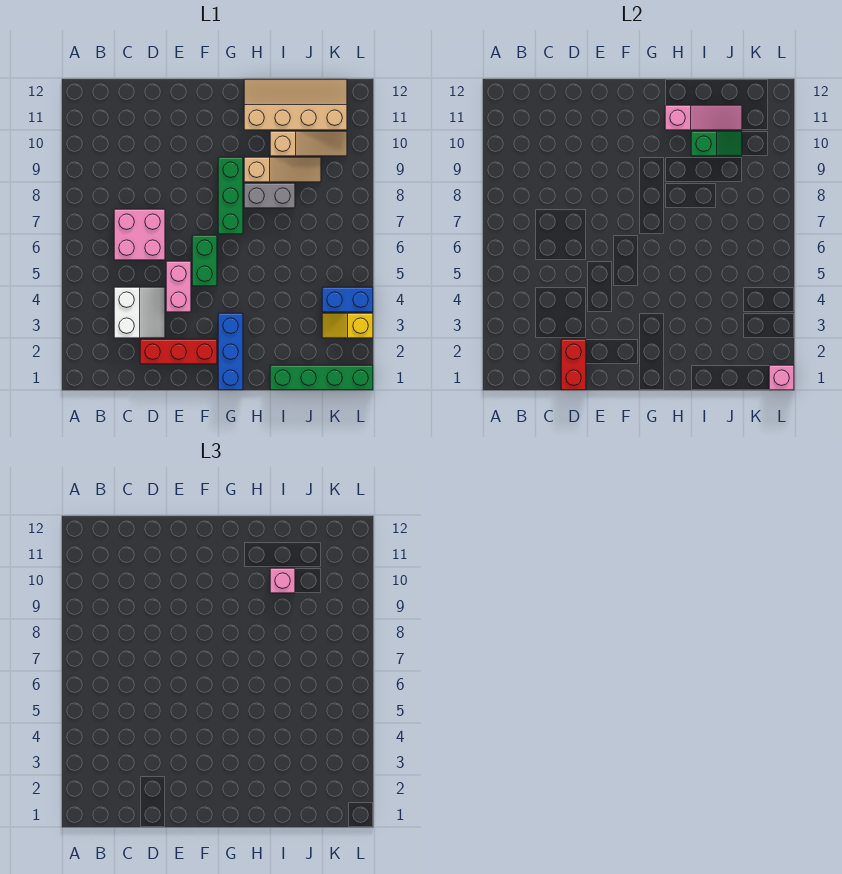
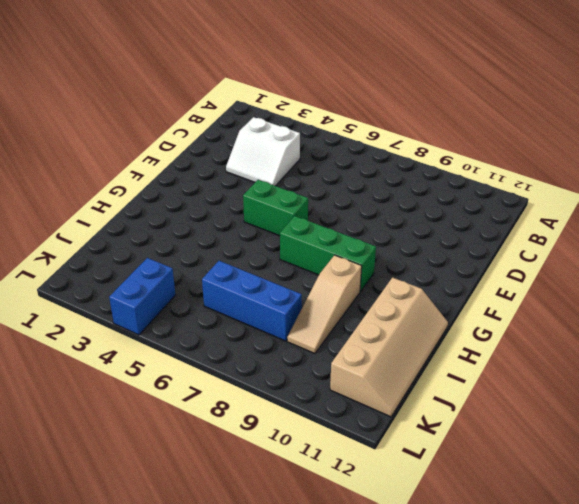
blue brick J6:J8 level 1 -> blue brick G1:G3 level 1
none -> pink brick C6:D7 level 1
none -> red brick D2:F2 level 1
none -> pink brick E4:E5 level 1

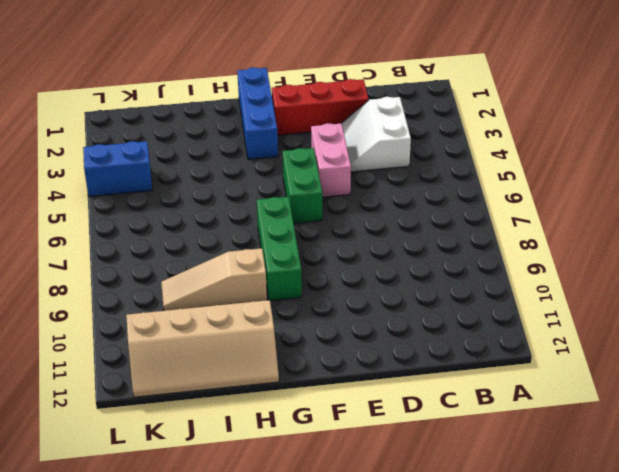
none -> pink brick C6:D7 level 1
none -> grey brick H8:I8 level 1
none -> green brick I1:L1 level 1

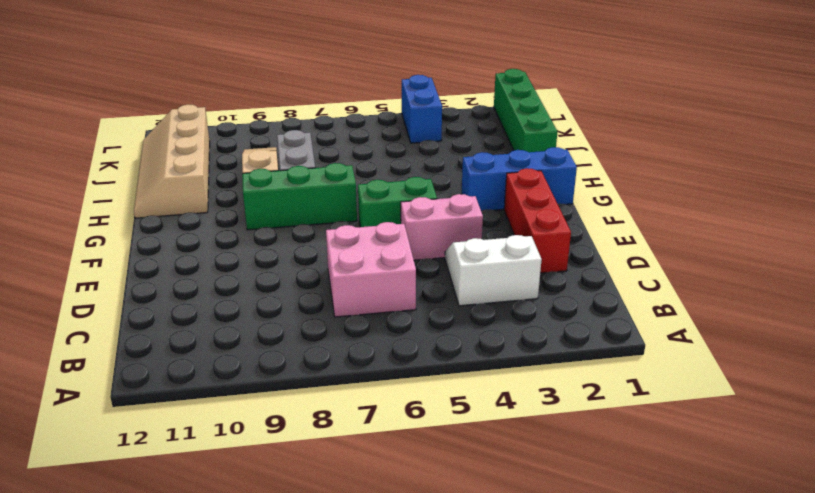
none -> tan slope I10:K10 level 1 top I
none -> yellow slope K3:L3 level 1 top L
none -> red brick D1:D2 level 2

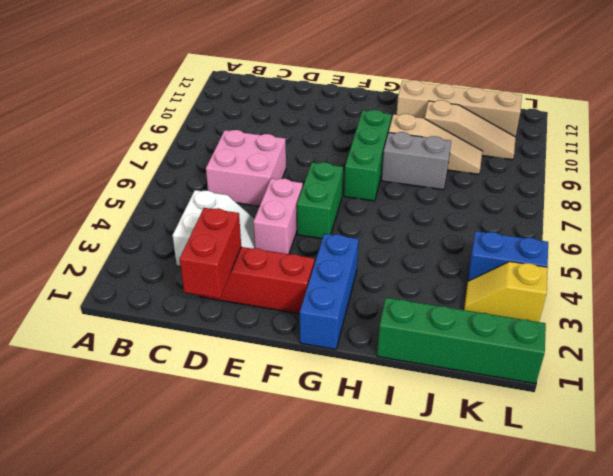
none -> pink slope H11:J11 level 2 top H
none -> green slope I10:J10 level 2 top I
none -> pink brick L1 level 2

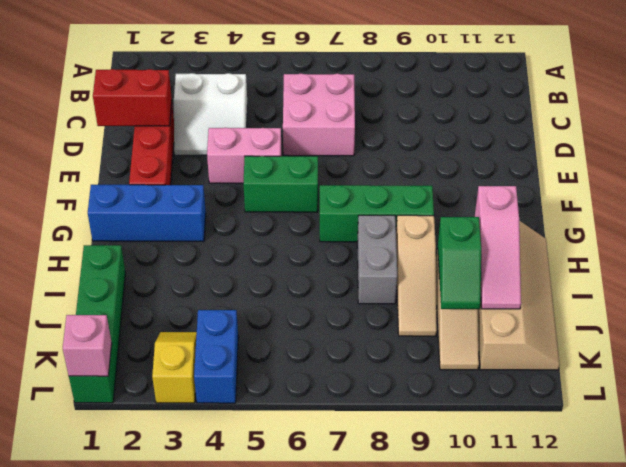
none -> pink brick I10 level 3

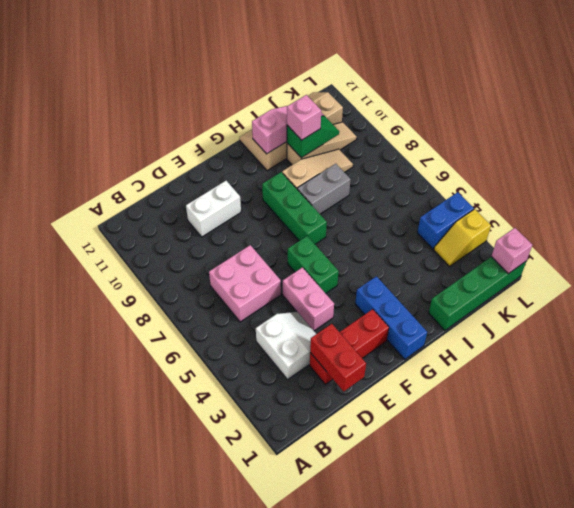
white brick D10:E10 level 1 -> none

